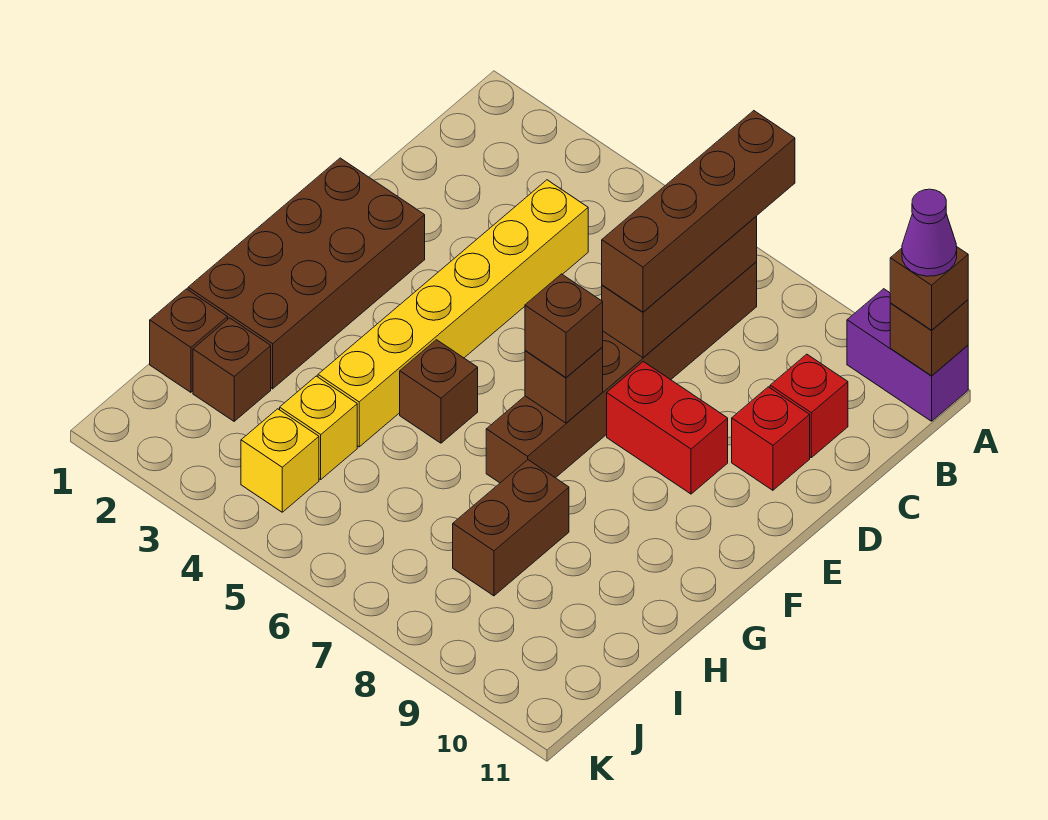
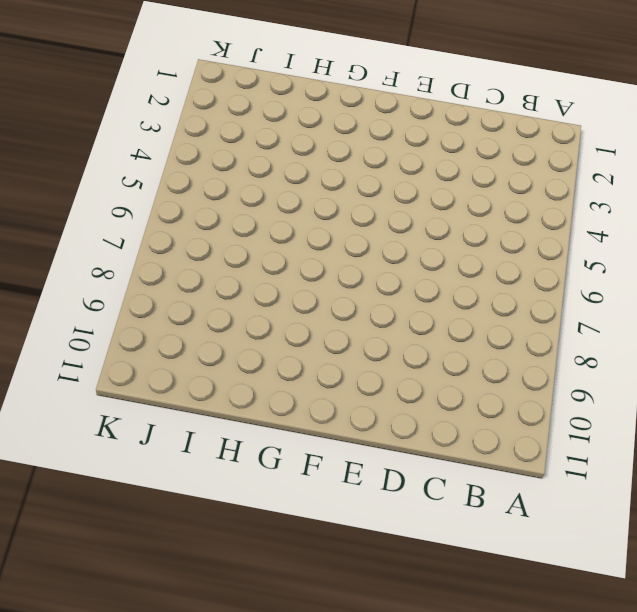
none -> purple brick A10:A11 level 1
none -> brown brick B7:G7 level 1
none -> yellow brick C4:H4 level 1

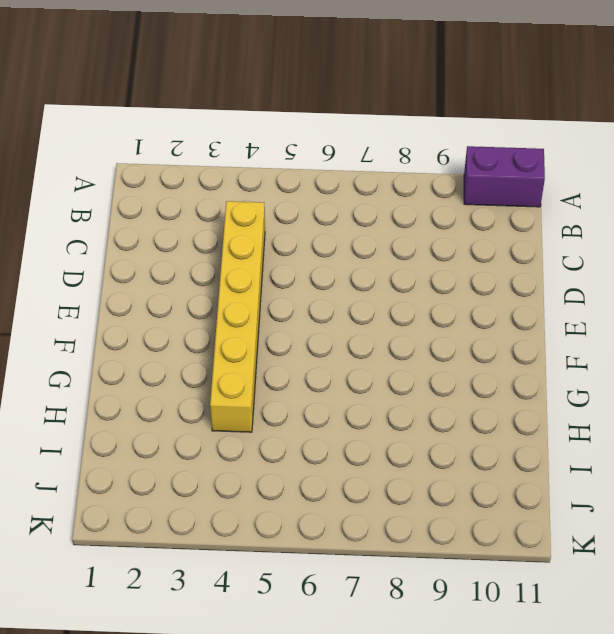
none -> brown brick B7:G7 level 1
none -> red brick C10 level 1
none -> red brick D10 level 1

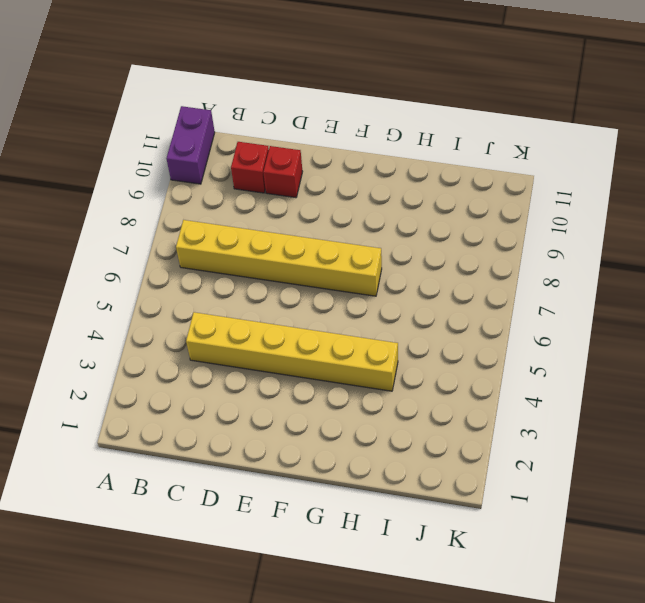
yellow brick B7:G7 level 1 -> brown brick B7:G7 level 1
none -> brown brick E1:H2 level 1
none -> red brick E8:E9 level 1
none -> brown brick G5 level 1

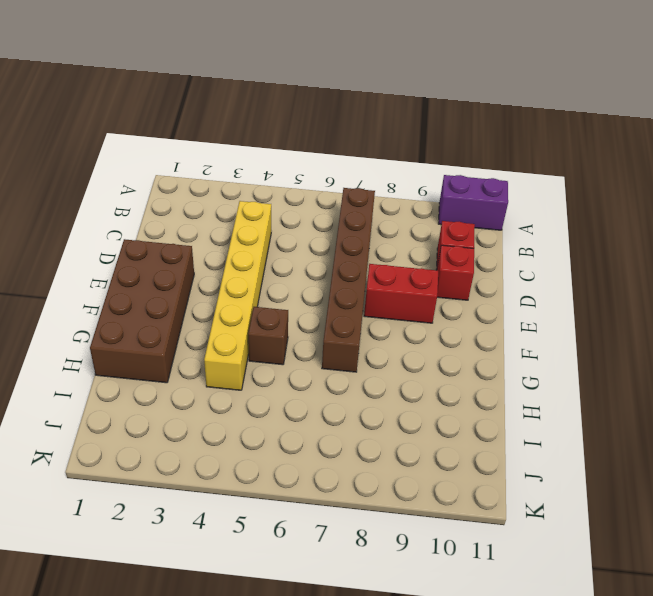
none -> brown brick H8:I8 level 1
none -> brown brick I1 level 1
none -> brown brick I2 level 1

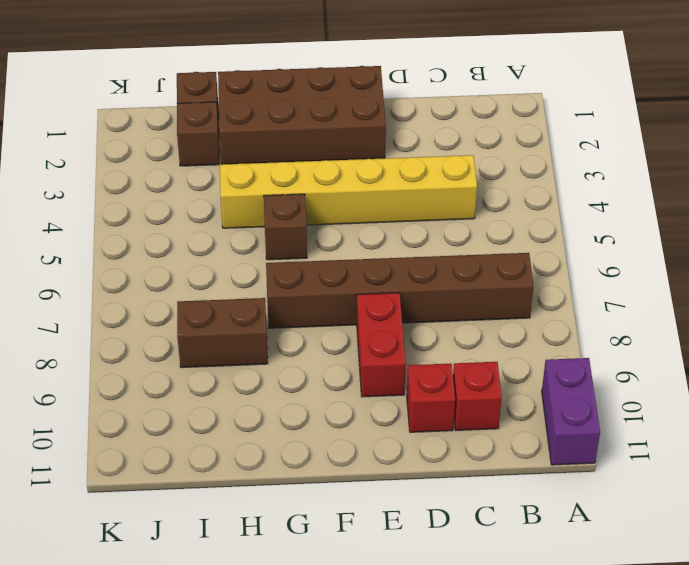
none -> yellow brick I4 level 1
none -> yellow brick J4 level 1
none -> brown brick A11 level 2

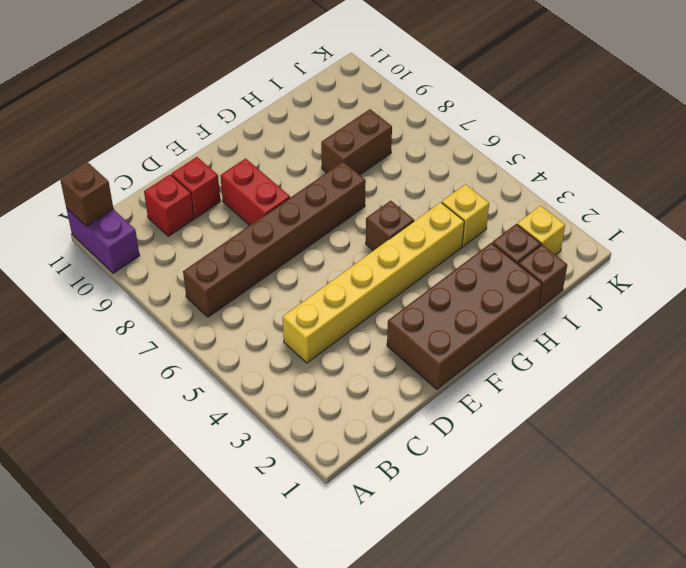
yellow brick J2 level 1 -> yellow brick J4 level 1
none -> brown brick B7:D7 level 2
none -> brown brick F7 level 2
none -> brown brick A7:D7 level 3

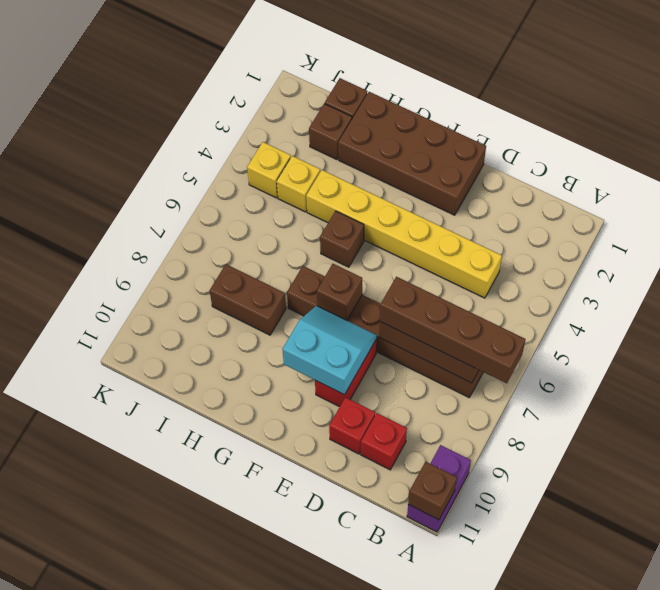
cyan slope E8:F9 level 2 top 9 -> none
none -> brown brick A11 level 3
none -> brown brick F7 level 3
none -> purple cone A11 level 4

